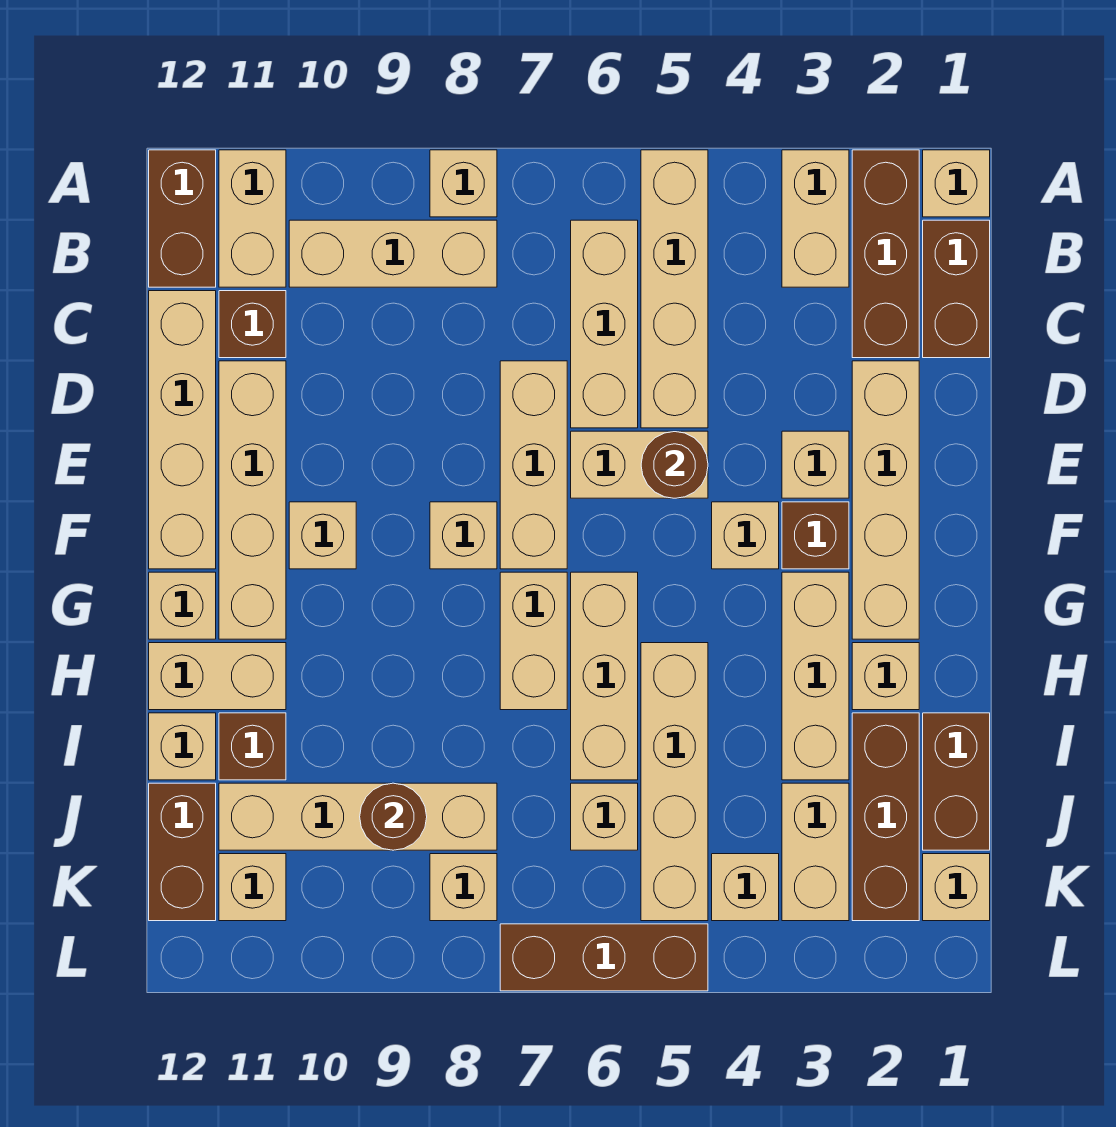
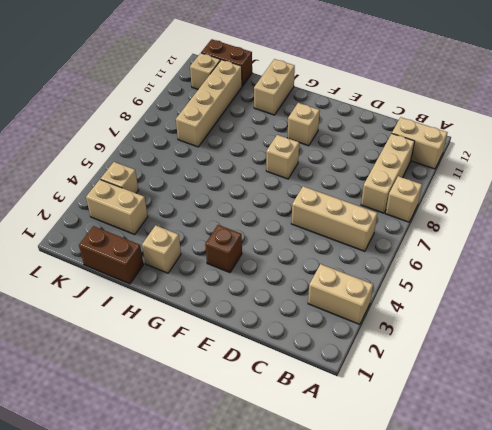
none -> tan brick A1 level 1
none -> brown brick A2:C2 level 1
none -> tan brick A5:D5 level 1
none -> brown brick A12:B12 level 1

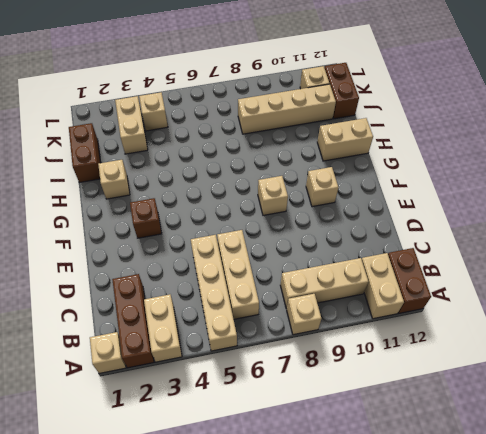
none -> brown brick B1:C1 level 1
none -> brown brick C11 level 1
none -> tan brick C12:F12 level 1
none -> tan brick D2:G2 level 1

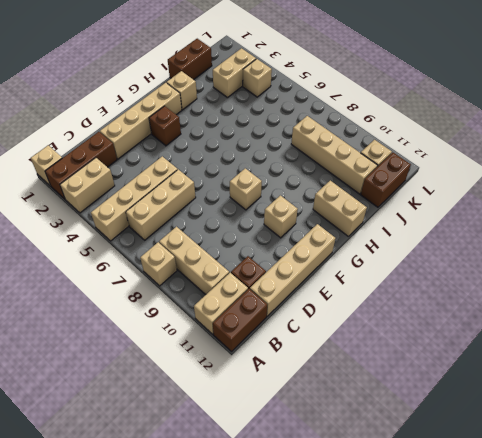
none -> brown brick B1:C1 level 1
none -> tan brick D7:F7 level 1
none -> tan brick D11:G11 level 1
none -> tan brick E3 level 1

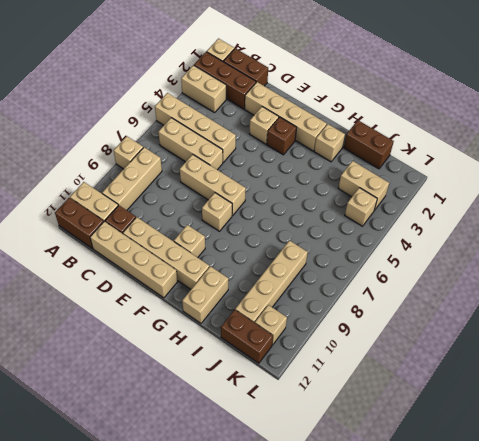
none -> tan brick E5:E6 level 1
none -> tan brick F4 level 1
none -> tan brick G3:I3 level 1
none -> tan brick G6:I6 level 1

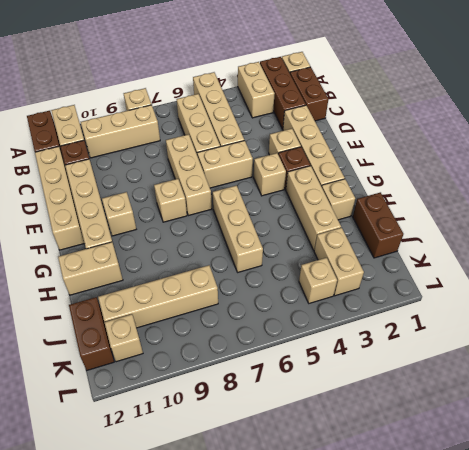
none -> tan brick G7:H7 level 1
none -> tan brick G12 level 1
none -> tan brick H5:K5 level 1
none -> brown brick I2:K2 level 1

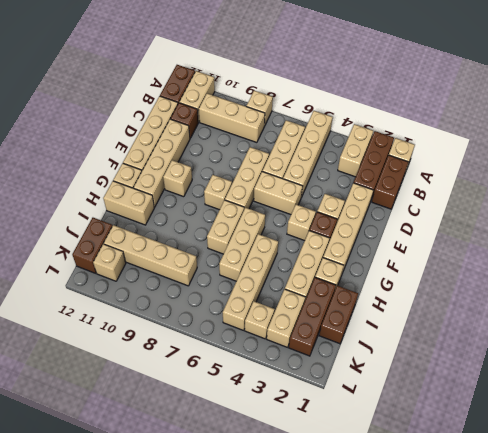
none -> brown brick I11 level 1
none -> tan brick I12 level 1
none -> tan brick J6 level 1
none -> tan brick K1 level 1

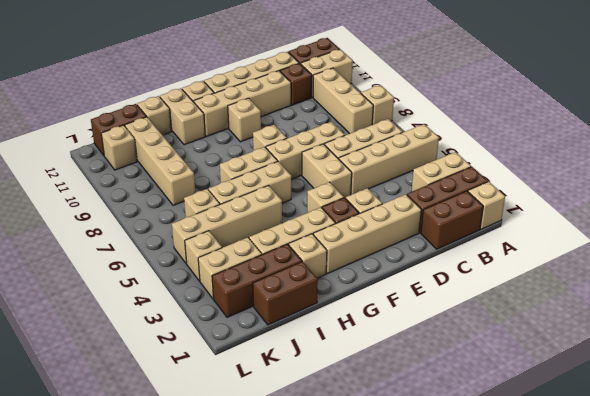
none -> brown brick I11 level 1
none -> tan brick K1 level 1
none -> tan brick K8 level 1
none -> brown brick L5:L7 level 1

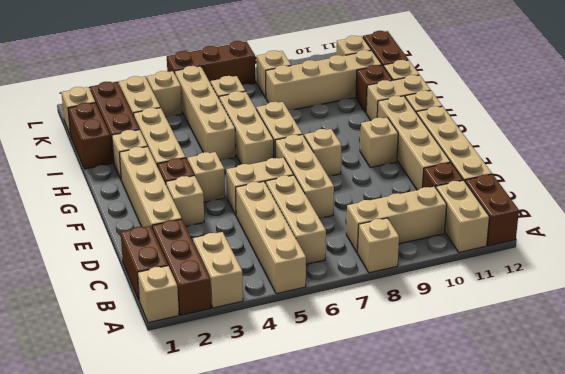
none -> brown round brick E5 level 2
none -> brown round brick J9 level 2

